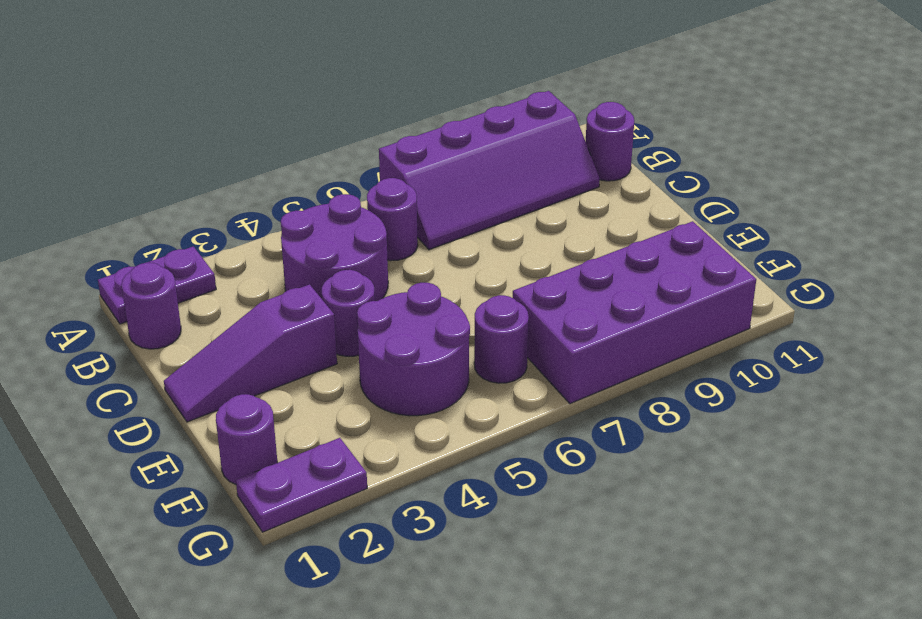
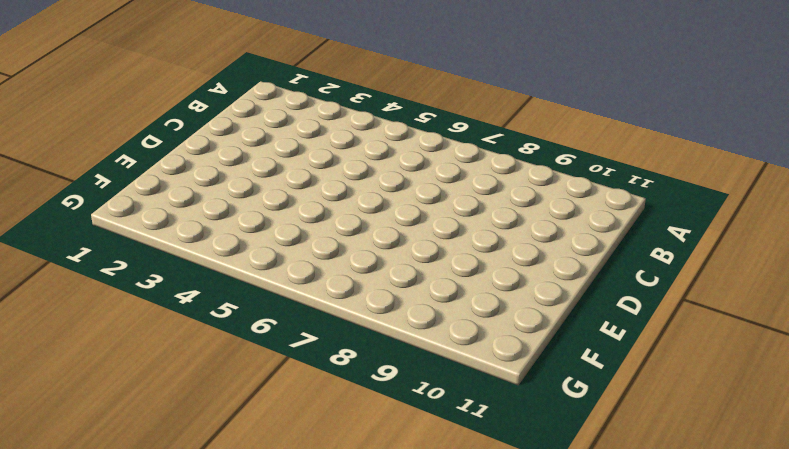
none -> purple plate A1:A2 level 1
none -> purple slope A7:B10 level 1 top A
none -> purple round brick B1 level 1

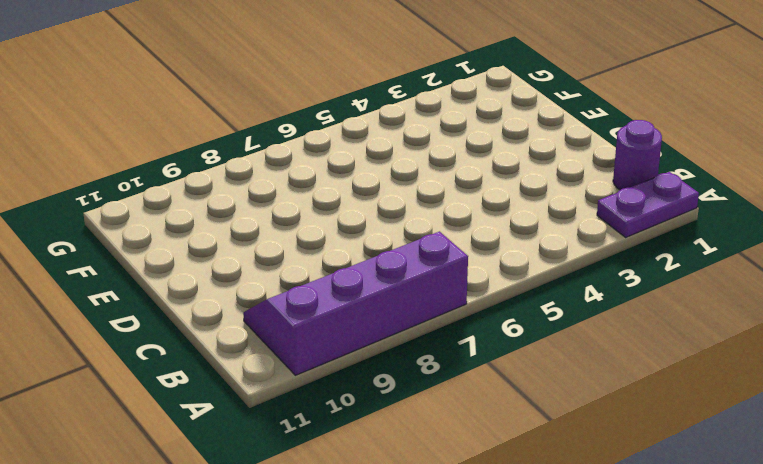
none -> purple round brick B4:C5 level 1
none -> purple round brick B6 level 1
none -> purple round brick B11 level 1

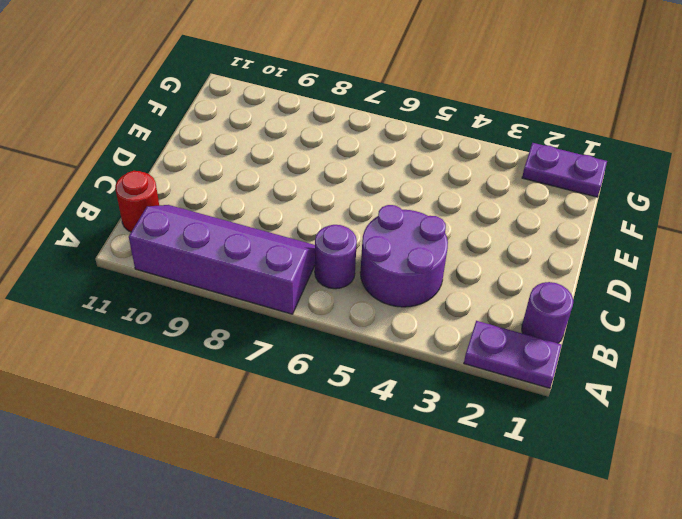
red round brick B11 level 1 -> purple round brick B11 level 1
none -> purple slope D1:D3 level 1 top 3
none -> purple round brick D4 level 1
none -> purple round brick E4:F5 level 1

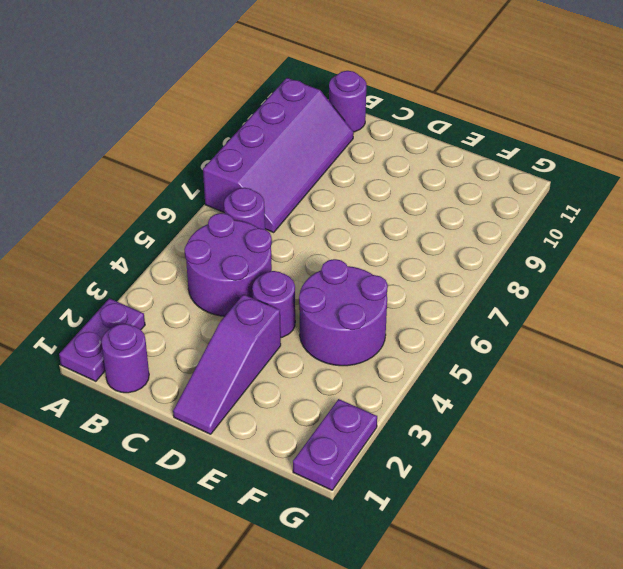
none -> purple round brick F1 level 1
none -> purple round brick F6 level 1
none -> purple brick F7:G10 level 1

